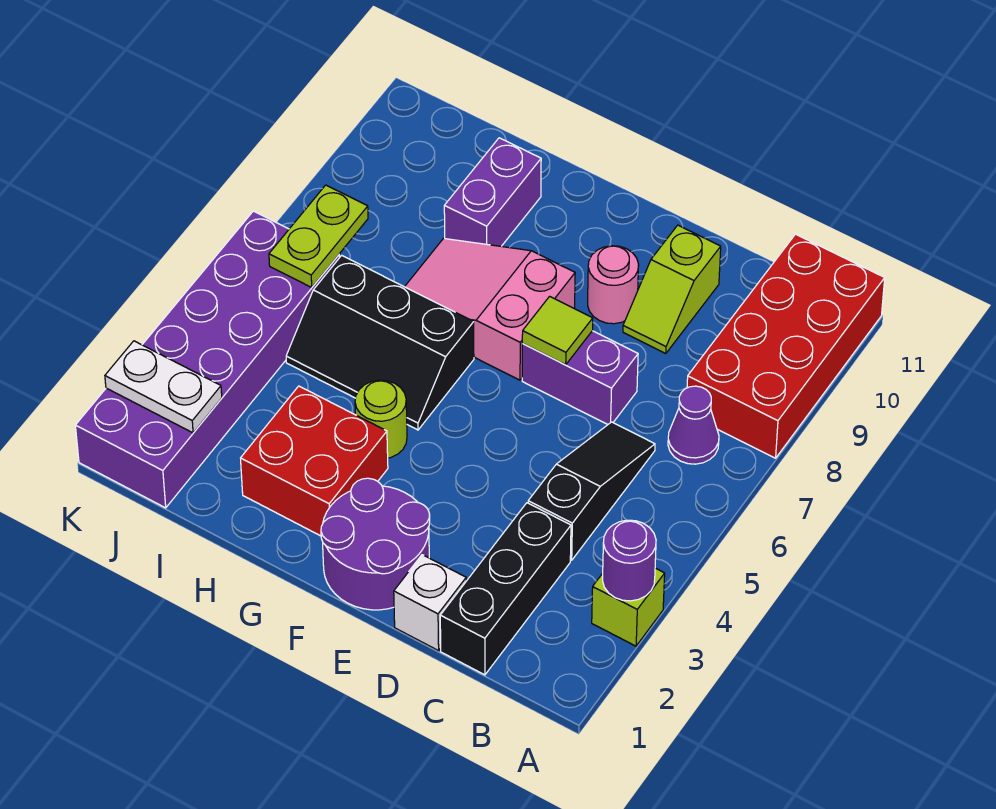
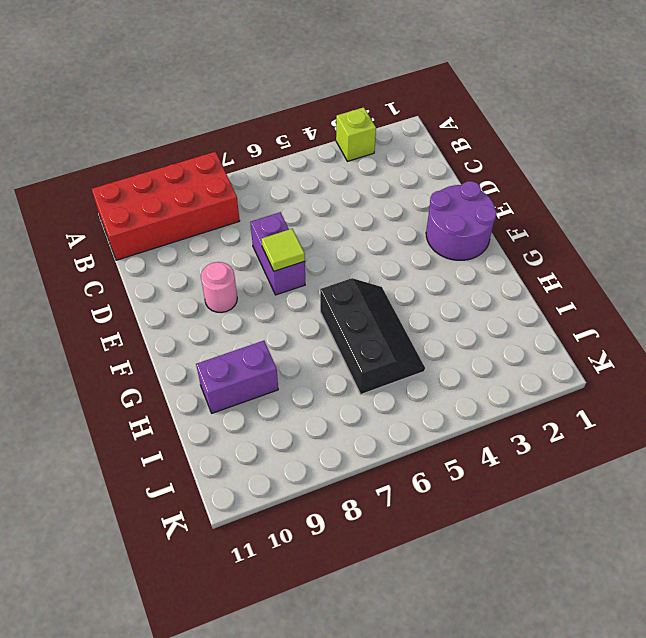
none -> purple cone B7 level 1
none -> black brick C1:C3 level 1
none -> black slope C4:C6 level 1 top 4

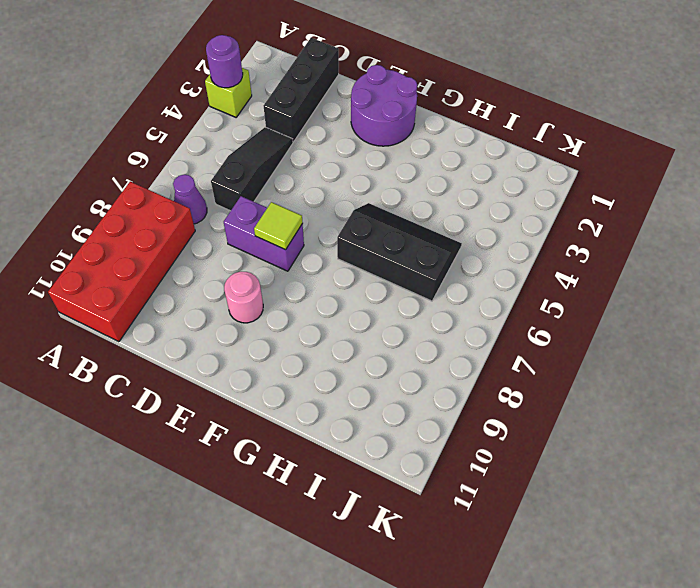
black slope C4:C6 level 1 top 6 -> black slope C4:C6 level 1 top 4
none -> white brick D1 level 1
none -> lime slope D9:D10 level 1 top 10
none -> pink slope F7:H8 level 1 top F

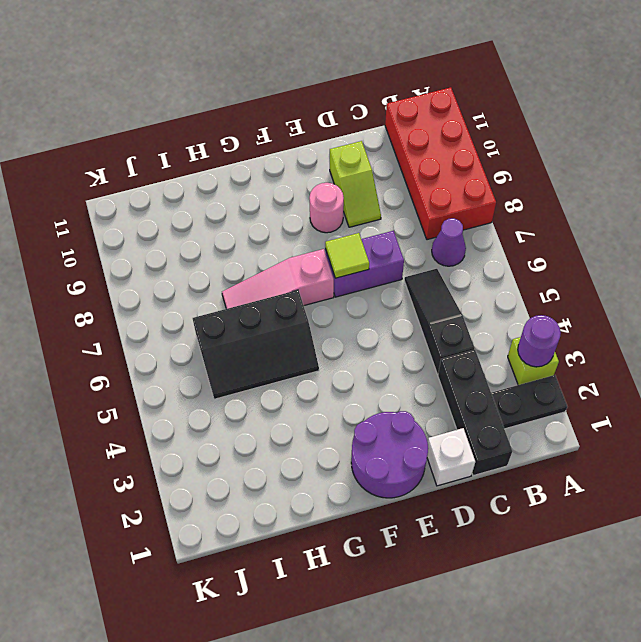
black plate A2:B2 level 1 -> none
pink slope F7:H7 level 1 top F -> pink slope F7:H8 level 1 top F
none -> red brick G2:H3 level 1
none -> lime round brick G4 level 1
none -> purple brick H9:H10 level 1

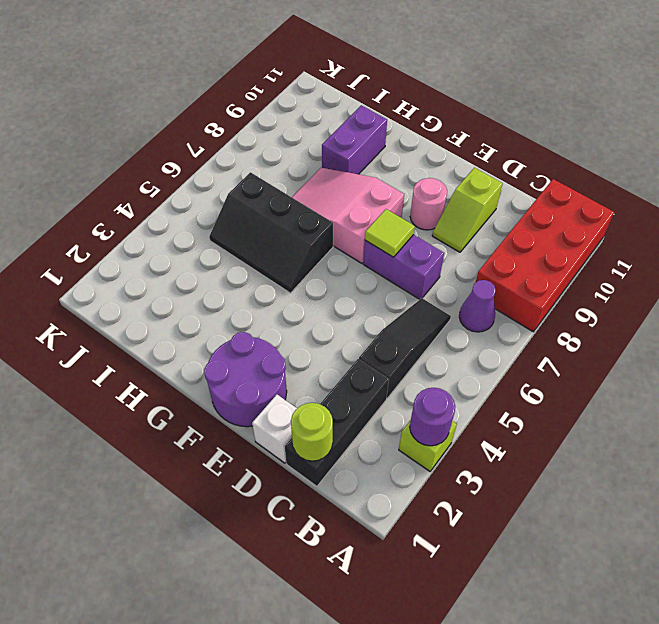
lime round brick C1 level 2 -> lime round brick G4 level 1
none -> red brick G2:H3 level 1
none -> purple brick J1:K6 level 1
none -> white plate J2:K2 level 2

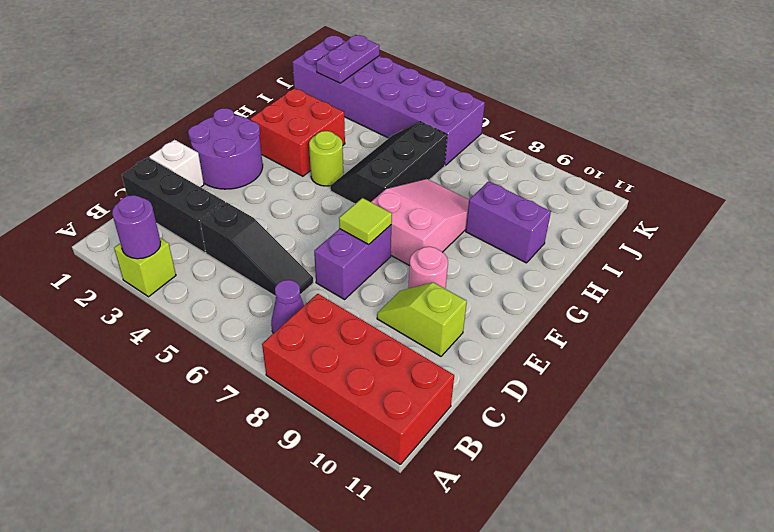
purple plate J2:K2 level 2 -> white plate J2:K2 level 2
none -> lime plate J6:J7 level 2

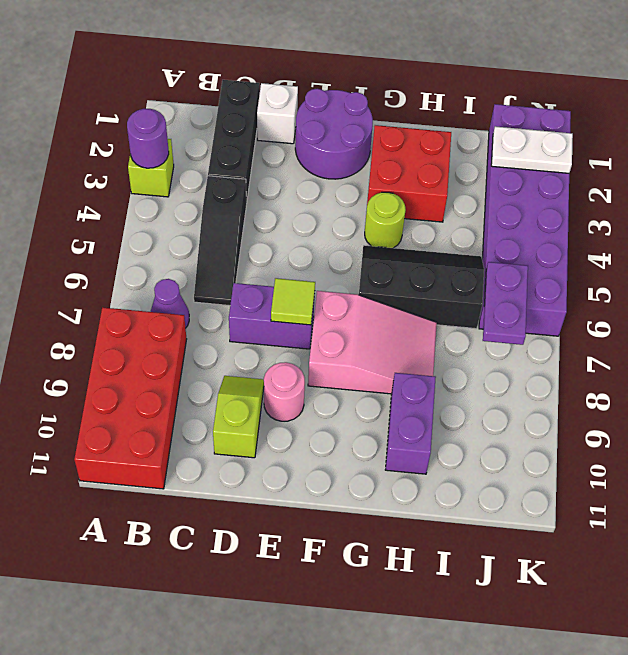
purple plate J6:J7 level 2 -> lime plate J6:J7 level 2

